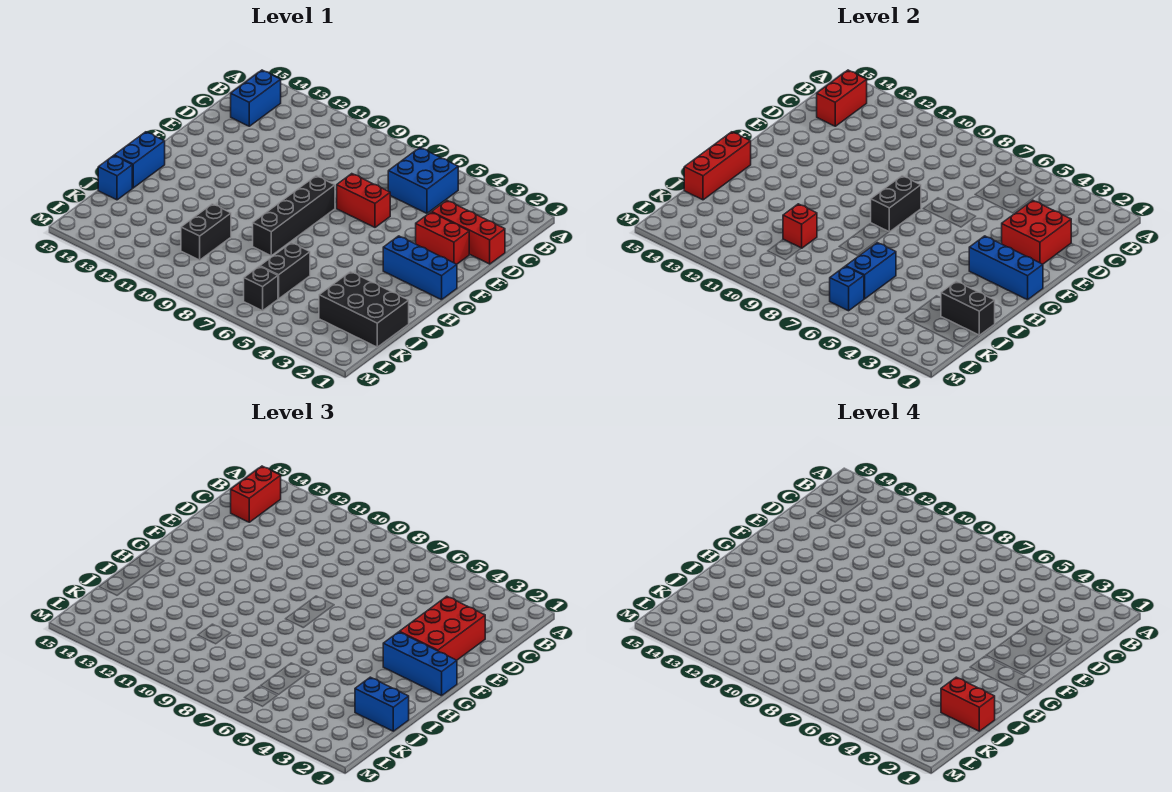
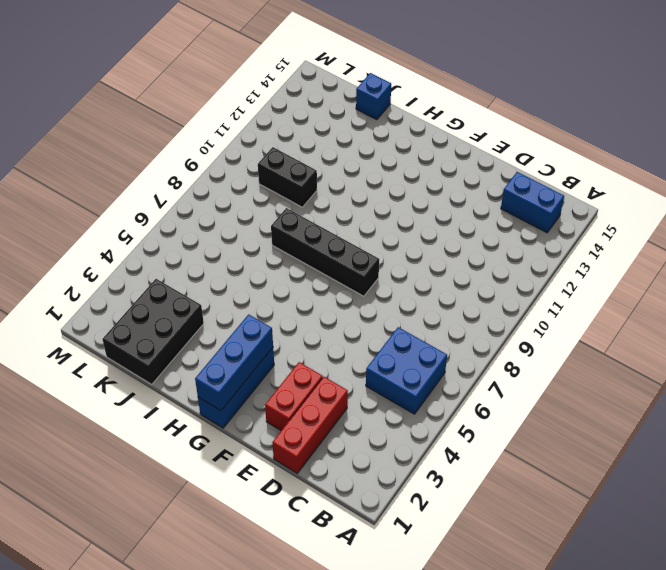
none -> red brick E6:E7 level 1
none -> blue brick H15:I15 level 1
none -> black brick J6:K6 level 1

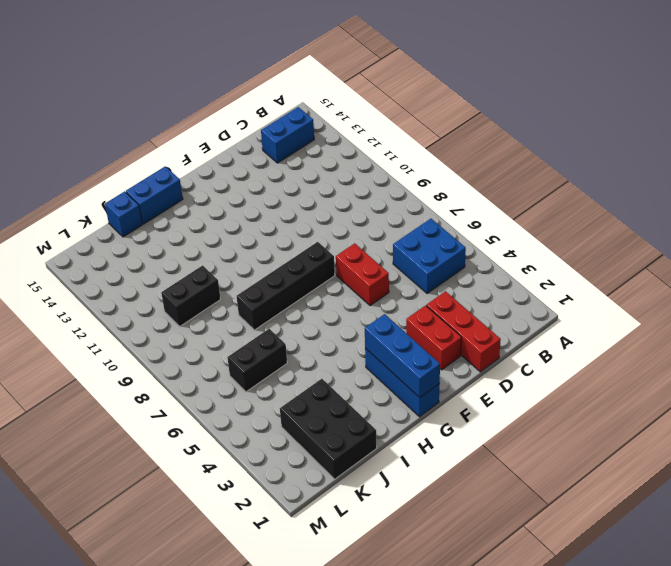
none -> black brick L6 level 1
none -> red brick B14:C14 level 2
none -> red brick D2:E3 level 2

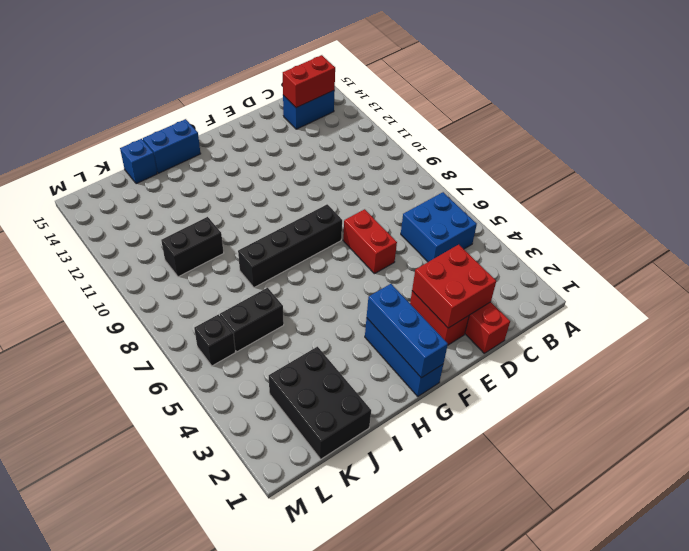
none -> black brick F8:G8 level 2
none -> red brick H15:J15 level 2
none -> black brick J1:J2 level 2

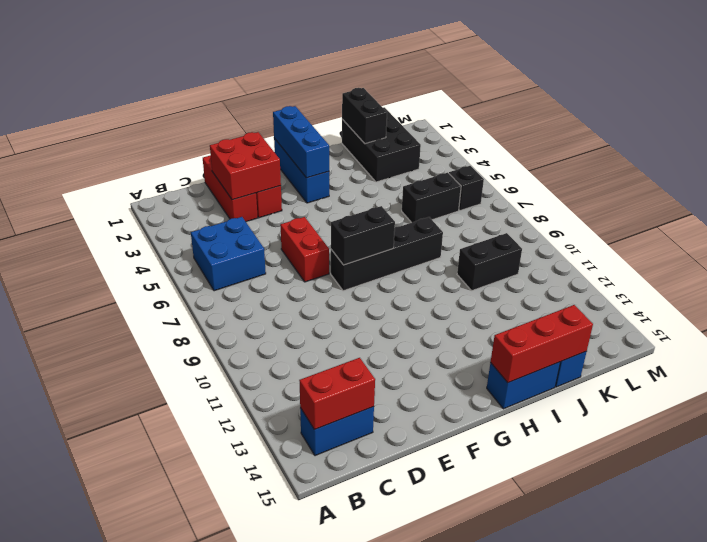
none -> blue brick J6:K6 level 2
none -> red brick J10 level 2
none -> blue brick L6 level 2

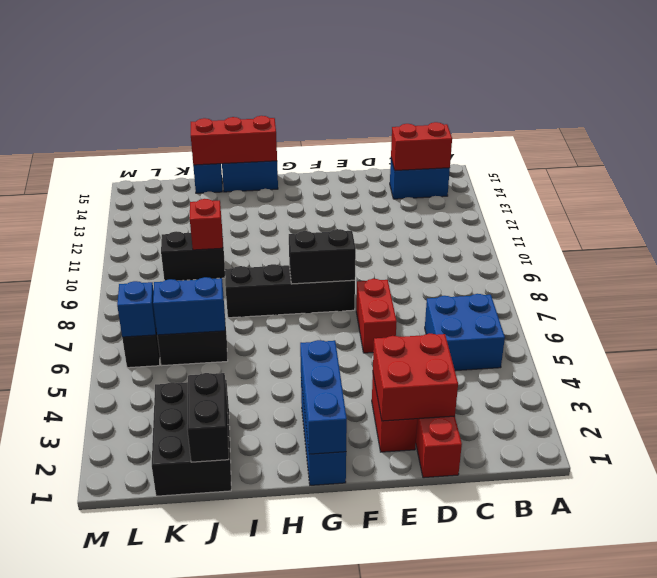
none -> red brick B14:C14 level 3
none -> red brick D2:F3 level 3
none -> blue brick G1:G3 level 3

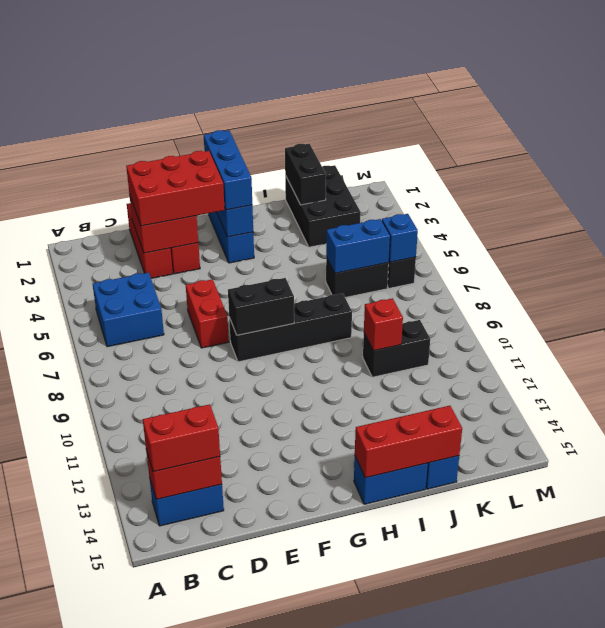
none -> blue brick J1:J2 level 3
none -> red brick J1:J2 level 4

